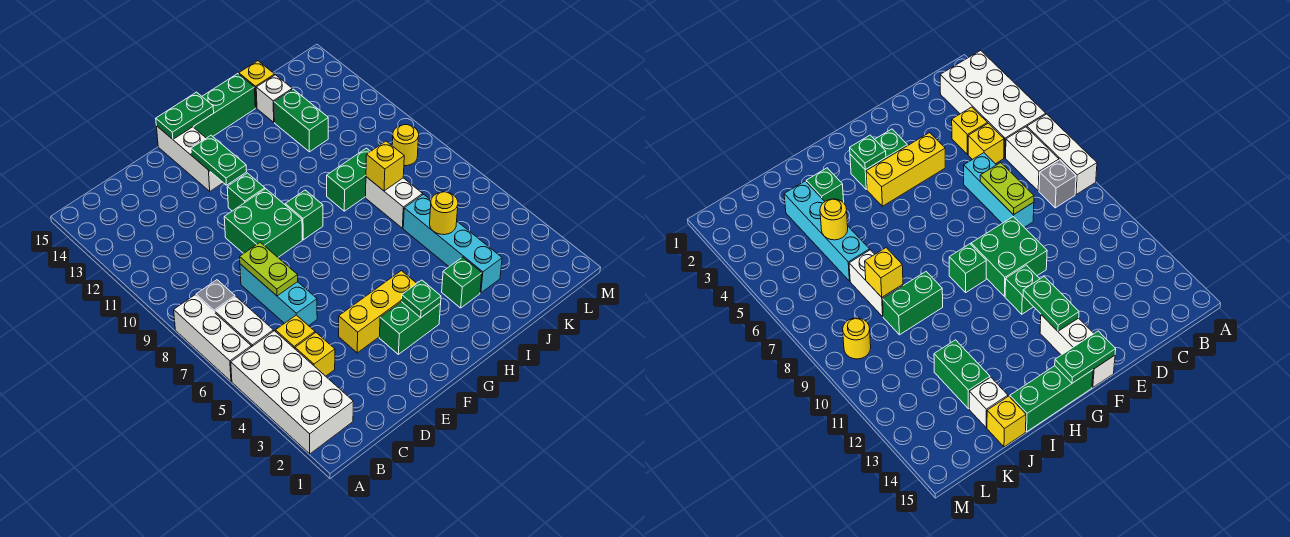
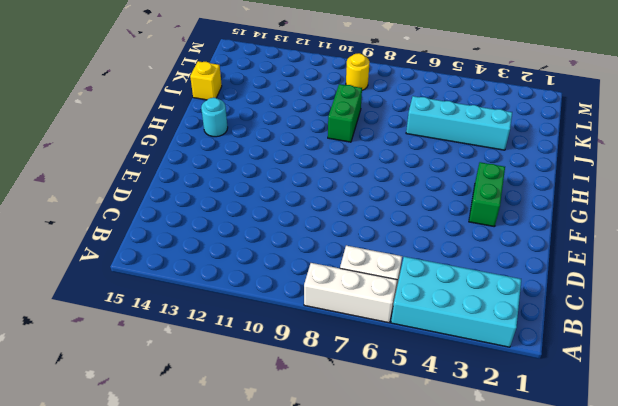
cyan brick A2:B5 level 1 -> white brick A2:B5 level 1
cyan round brick H14 level 1 -> none
none -> grey brick B8 level 1
none -> yellow brick C4 level 1
none -> yellow brick C5 level 1

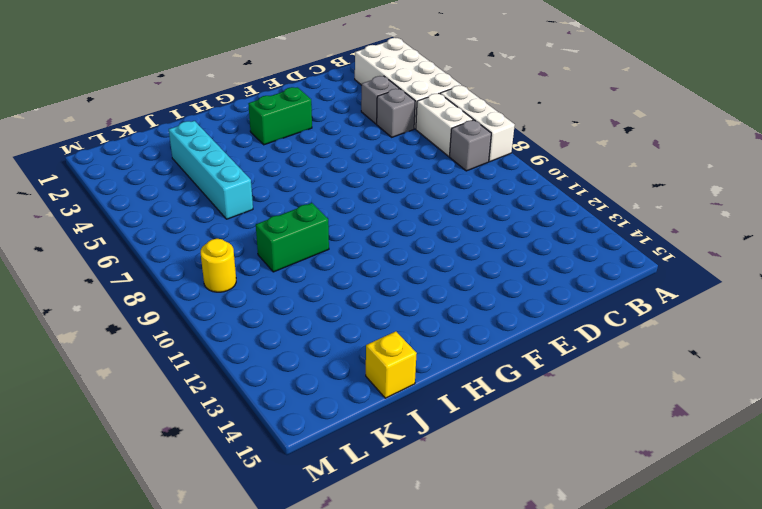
grey brick C4 level 1 -> yellow brick C4 level 1
grey brick C5 level 1 -> yellow brick C5 level 1
none -> cyan brick D6:D8 level 1
none -> yellow brick E4:G4 level 1
none -> green brick E9:F10 level 1

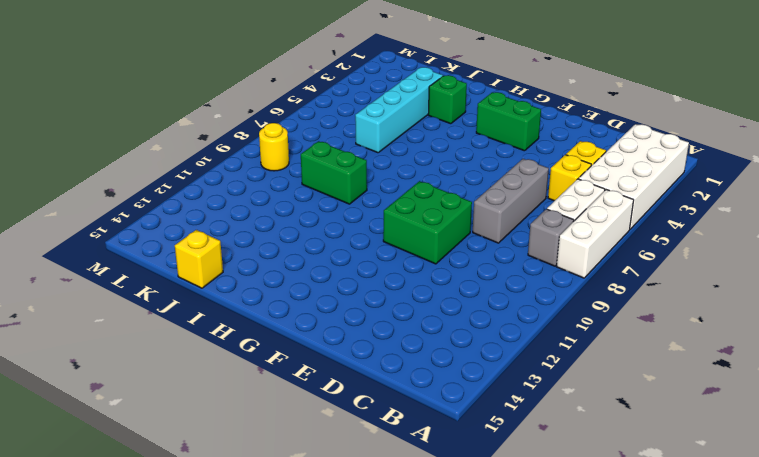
grey brick D6:D8 level 1 -> cyan brick D6:D8 level 1
none -> yellow brick E4:G4 level 1
none -> green brick F11 level 1
none -> white brick F13:F15 level 1

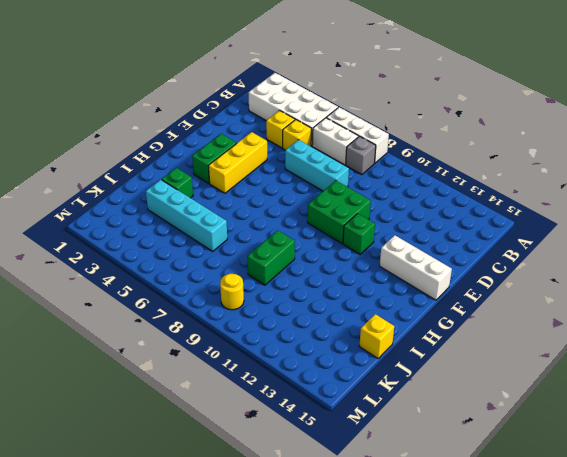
none -> green brick G9 level 1
none -> green brick G15:I15 level 1
none -> white brick J7:J8 level 1

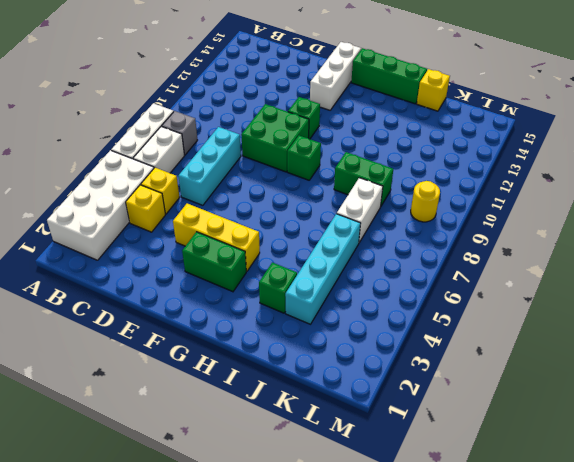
none -> green brick J12:J13 level 1
none -> white brick J14 level 1
none -> lime plate D7:D8 level 2

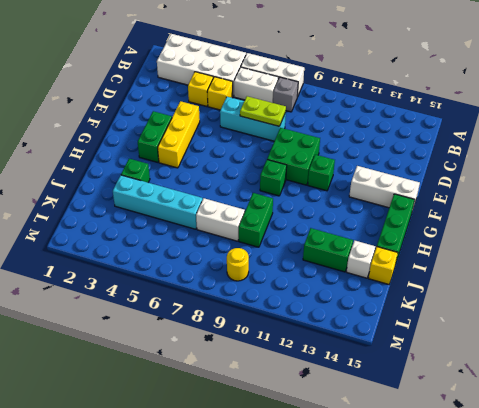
none -> green plate F12:F13 level 2
none -> green plate F15:G15 level 2
none -> green plate G3 level 2

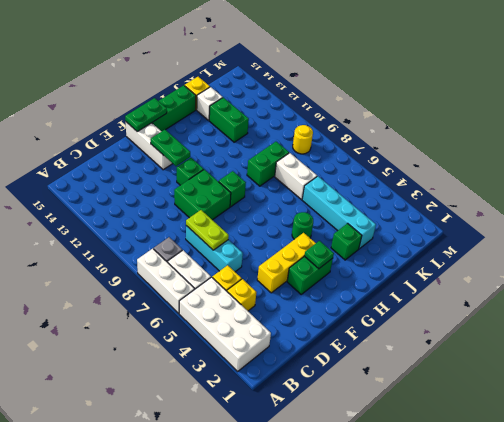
green round brick H5 level 1 -> none
none -> yellow round brick J5 level 2
none -> yellow brick J8 level 2

